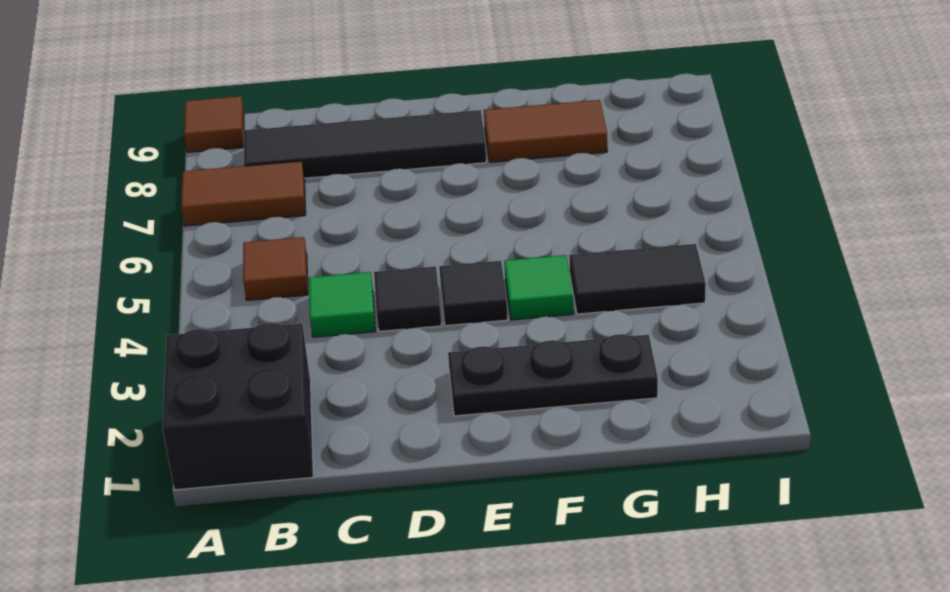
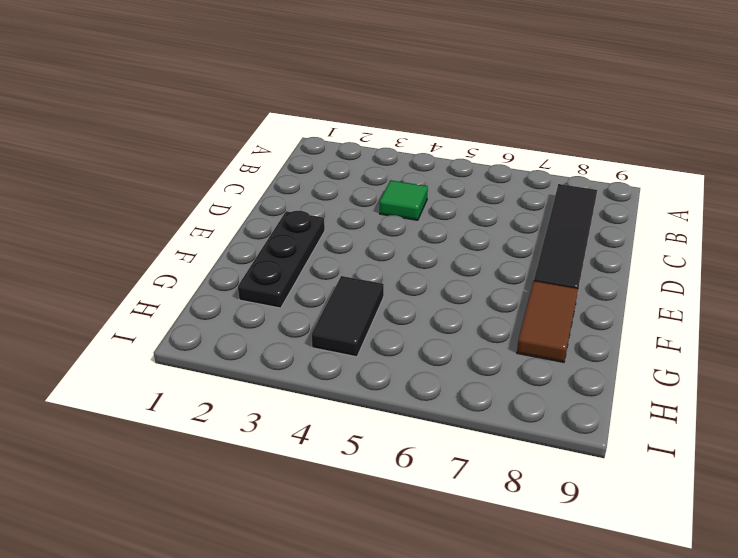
none -> black brick A1:B2 level 1
none -> brown tile A7:B7 level 1
none -> brown tile A9 level 1

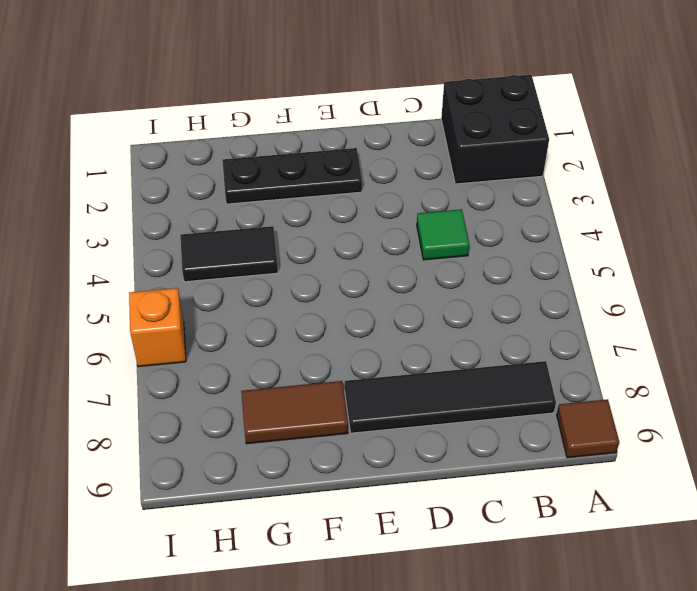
orange brick I6 level 1 -> none
none -> brown tile A7:B7 level 1
none -> brown tile B5 level 1
none -> black tile D4 level 1

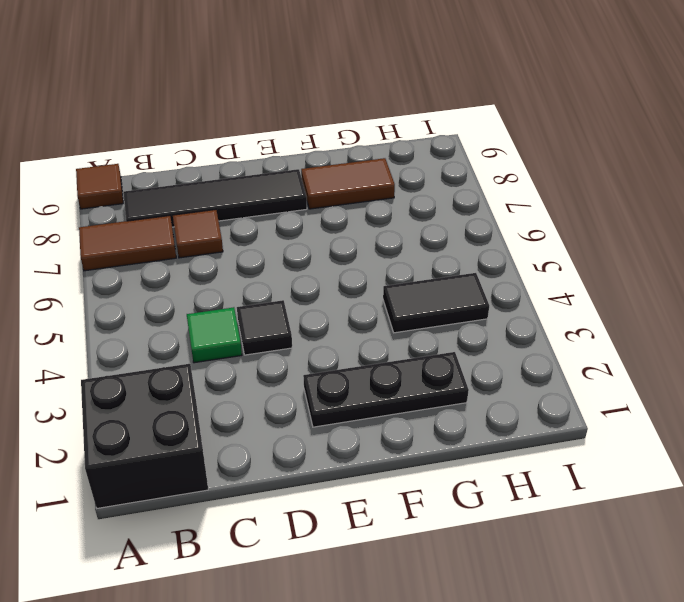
brown tile C7 level 1 -> brown tile B5 level 1
none -> black tile E4 level 1
none -> green tile F4 level 1

